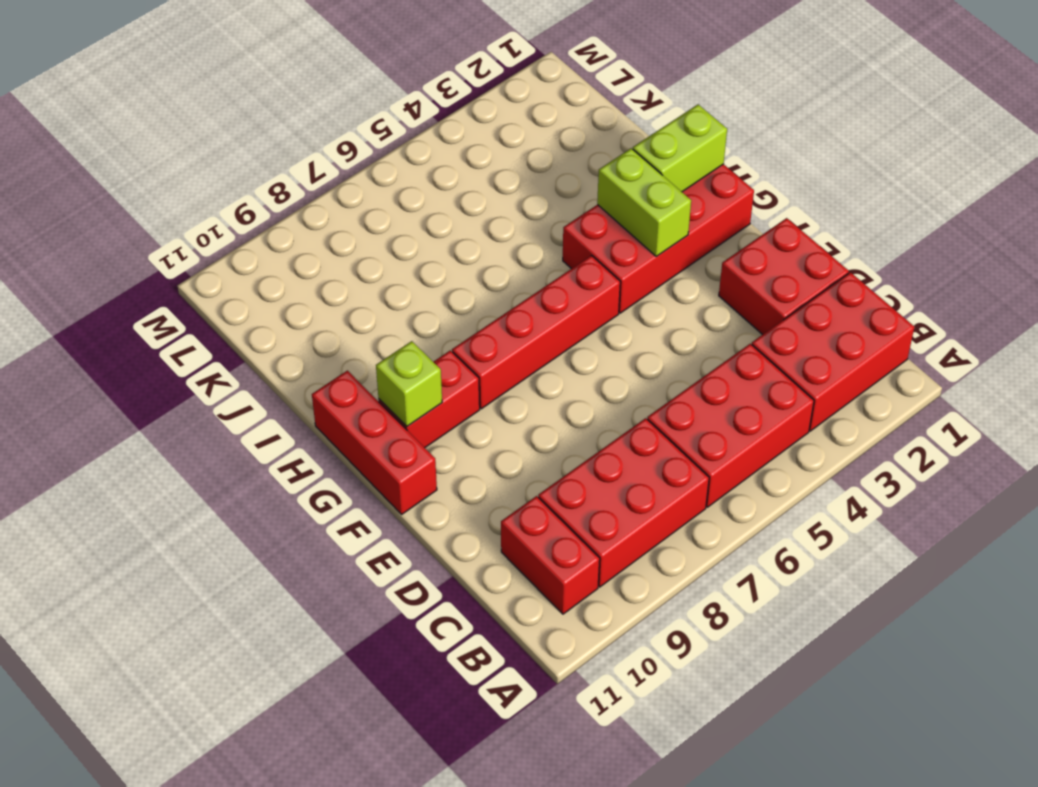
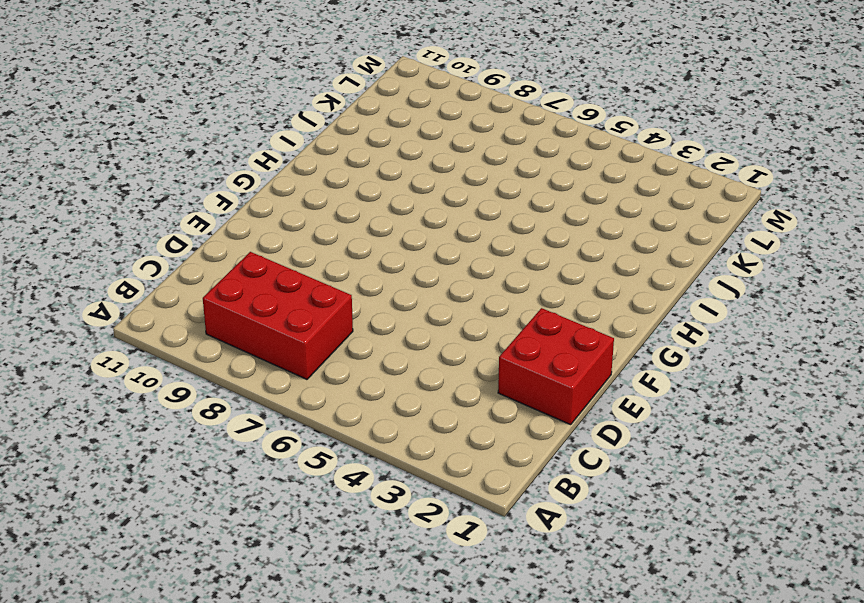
none -> red brick B1:C3 level 1
none -> red brick B4:C6 level 1
none -> red brick B10:C10 level 1

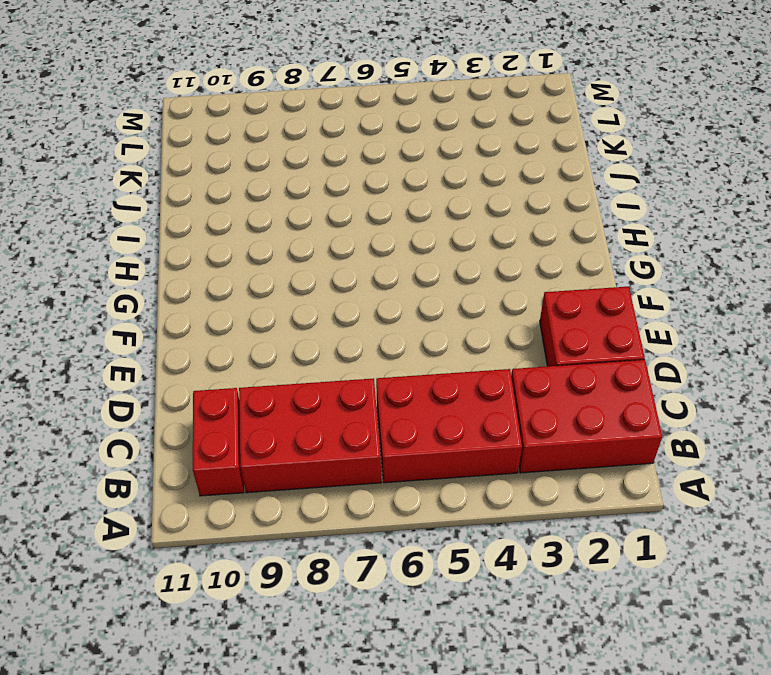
none -> red brick F11:H11 level 1
none -> red brick G1:H4 level 1
none -> red brick G5:G8 level 1

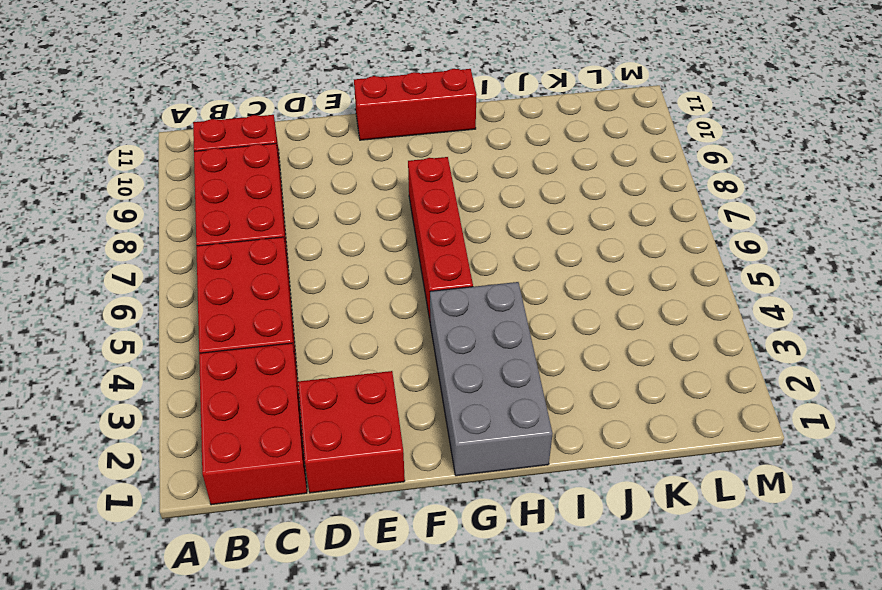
grey brick G1:H4 level 1 -> red brick G1:H4 level 1
none -> red brick G9:G10 level 1
none -> lime brick G3:H3 level 2
none -> lime brick G10 level 2

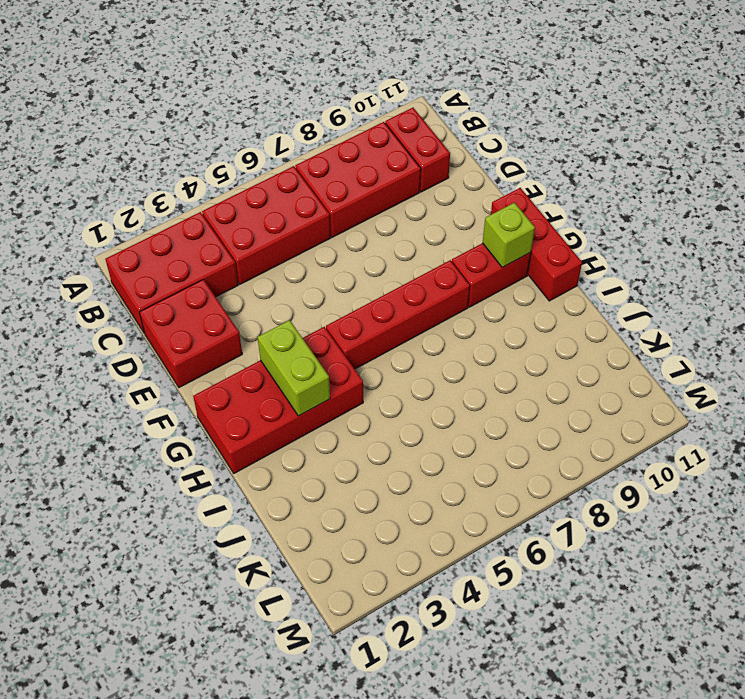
none -> lime brick H1:H2 level 2

